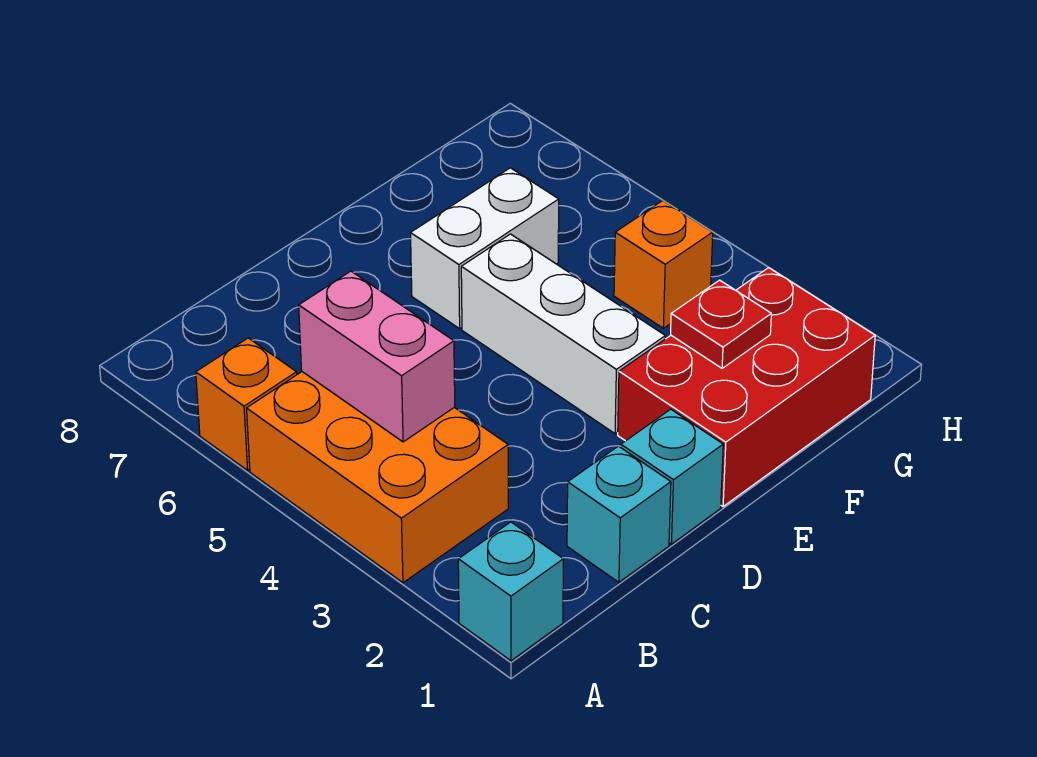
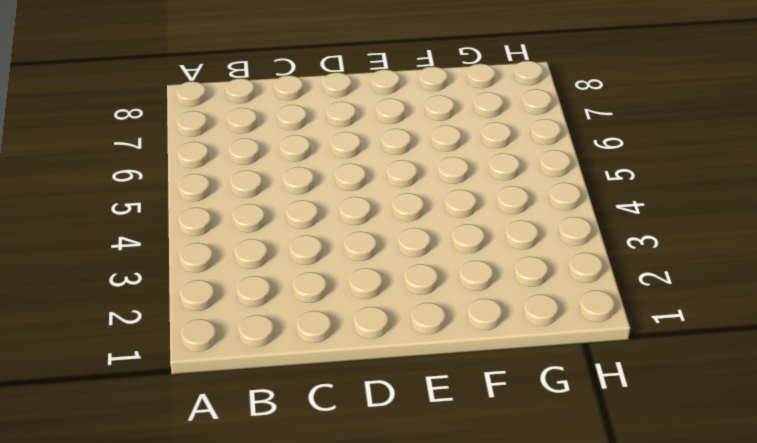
none -> cyan brick A1 level 1
none -> orange brick A3:B5 level 1

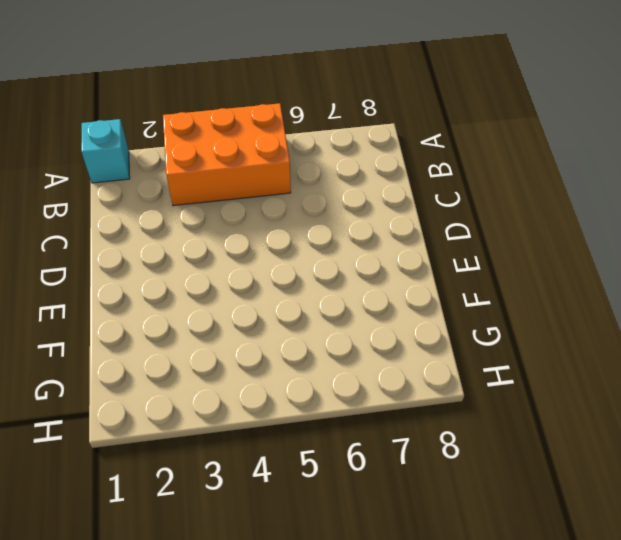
none -> orange brick A6 level 1
none -> cyan brick C1 level 1

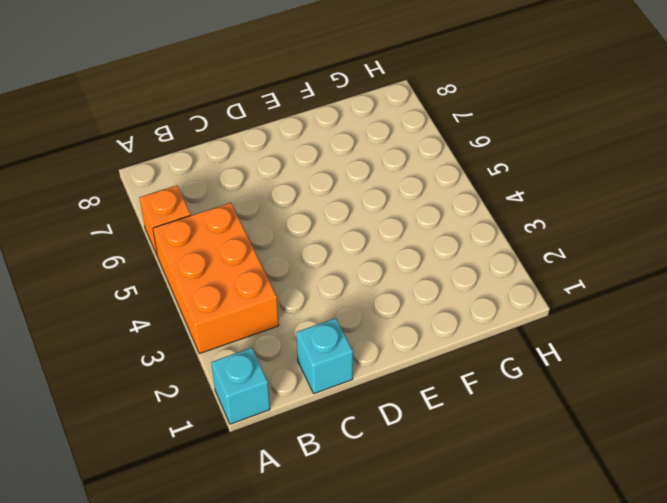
none -> cyan brick D1 level 1
none -> red brick E1:G2 level 1

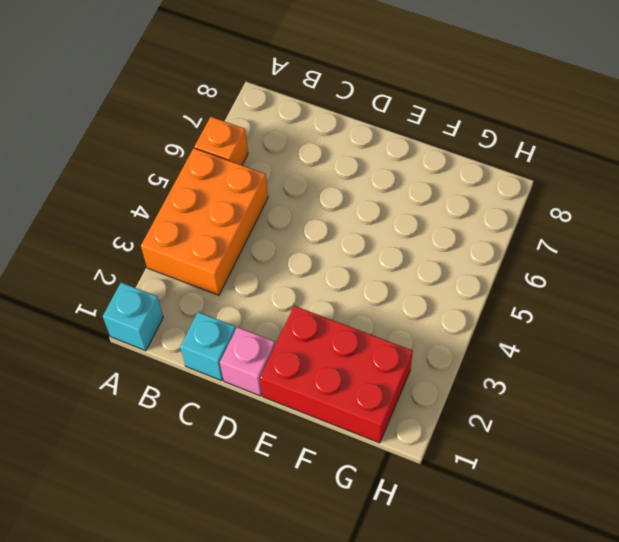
pink brick D1 level 1 -> cyan brick D1 level 1
none -> white brick E3:E5 level 1
none -> white brick E6:F6 level 1

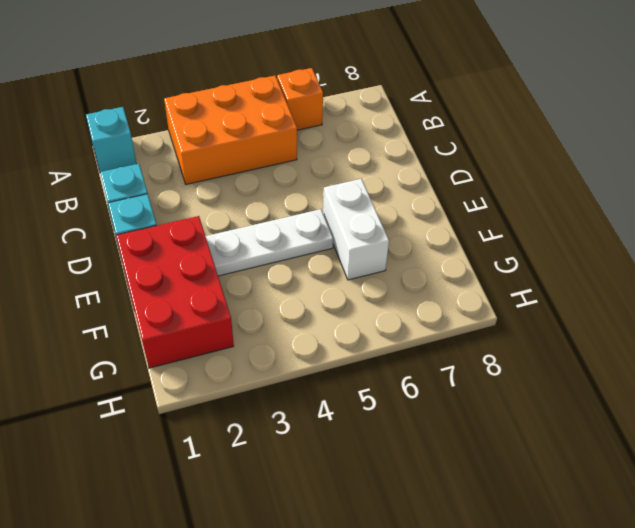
white plate E3:E5 level 1 -> white brick E3:E5 level 1
none -> orange brick G4 level 1
none -> pink brick B4:B5 level 2

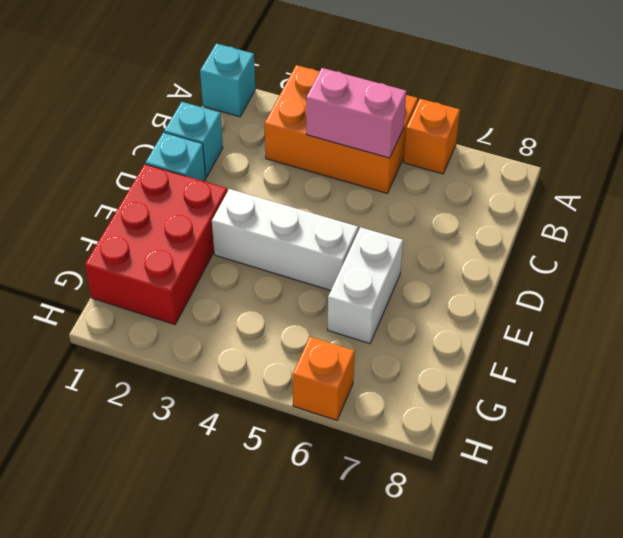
orange brick H6 level 1 -> orange brick G4 level 1
none -> red plate F2 level 2

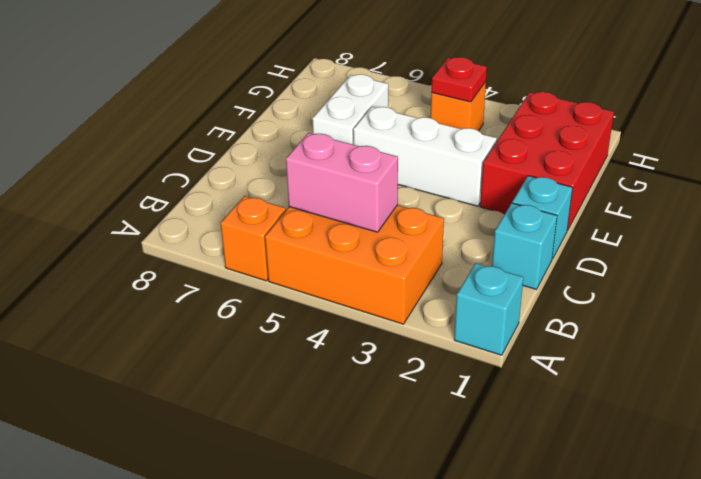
red plate G4 level 2 -> red plate F2 level 2

